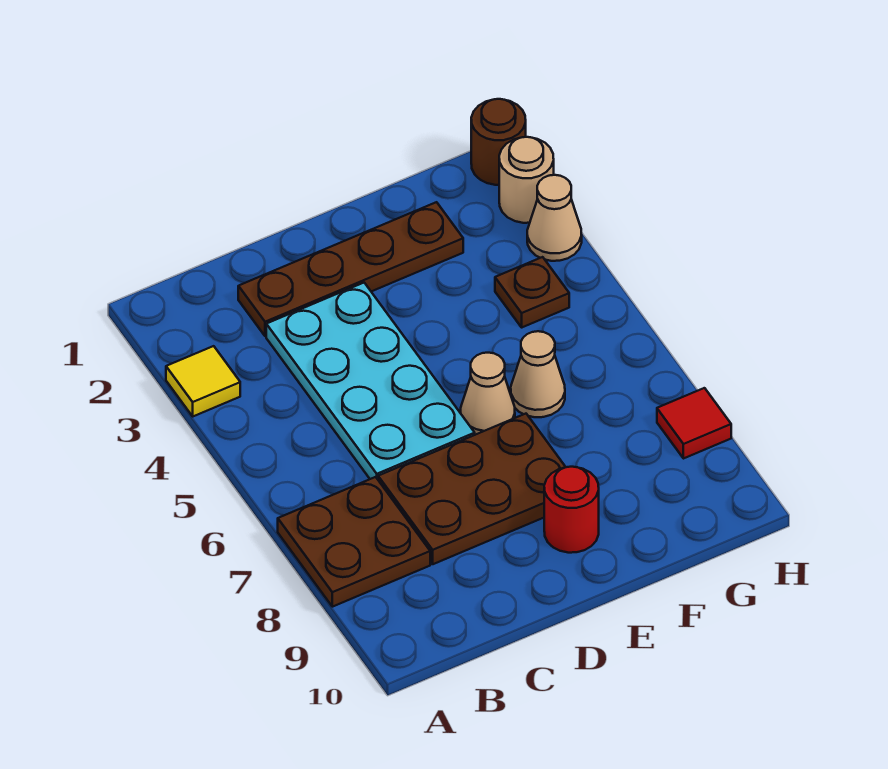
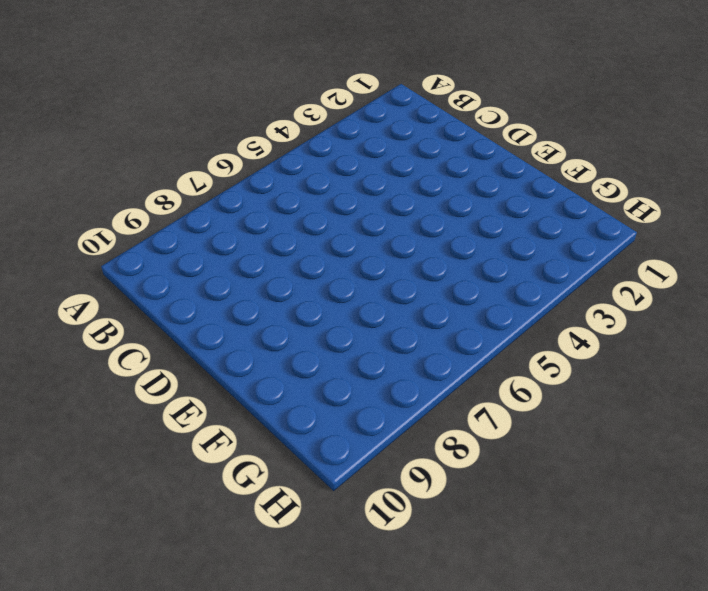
none -> yellow tile A3 level 1
none -> brown plate A7:B8 level 1
none -> brown plate C2:F2 level 1

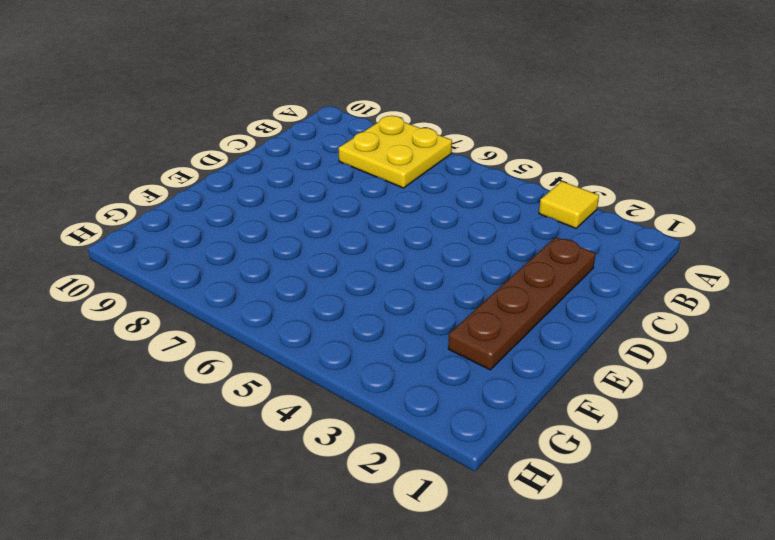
yellow plate A7:B8 level 1 -> brown plate A7:B8 level 1
none -> cyan plate C3:D6 level 1
none -> brown plate C7:E8 level 1
none -> tan cone E6 level 1

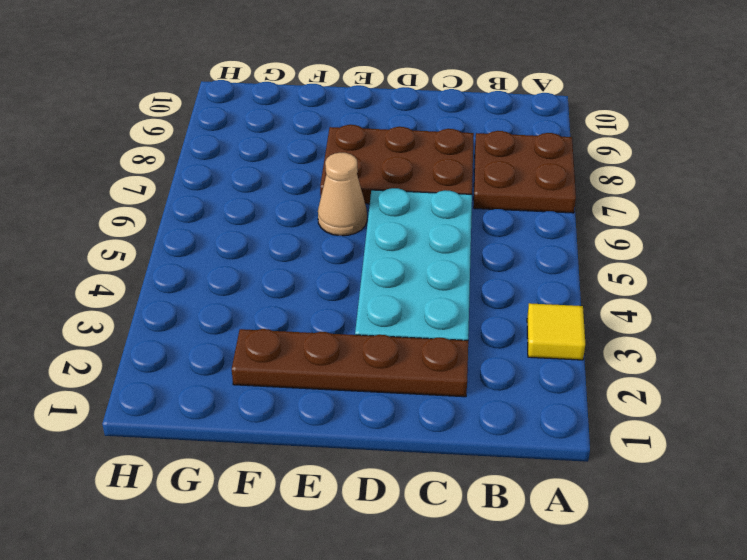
none -> red round brick E9 level 1
none -> tan cone F6 level 1
none -> brown plate G4 level 1

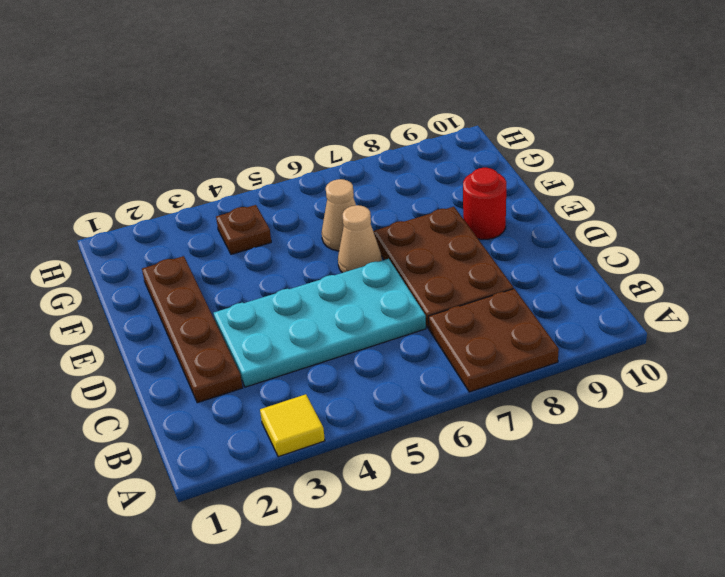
none -> brown round brick H1 level 1
none -> tan round brick H2 level 1
none -> tan cone H3 level 1

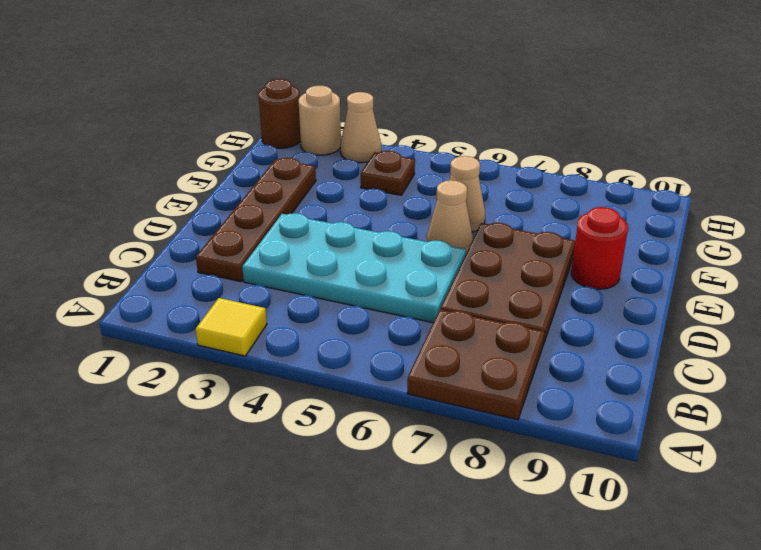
none -> red tile H8 level 1

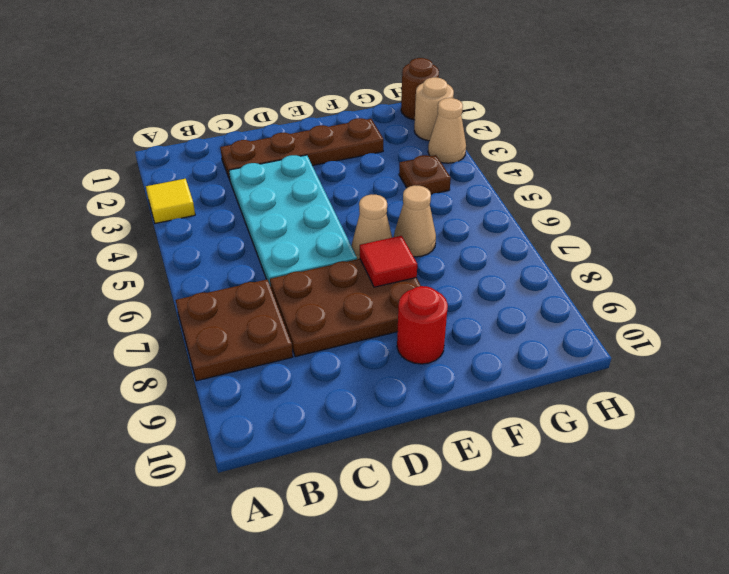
red tile E7 level 2 -> red tile H8 level 1

